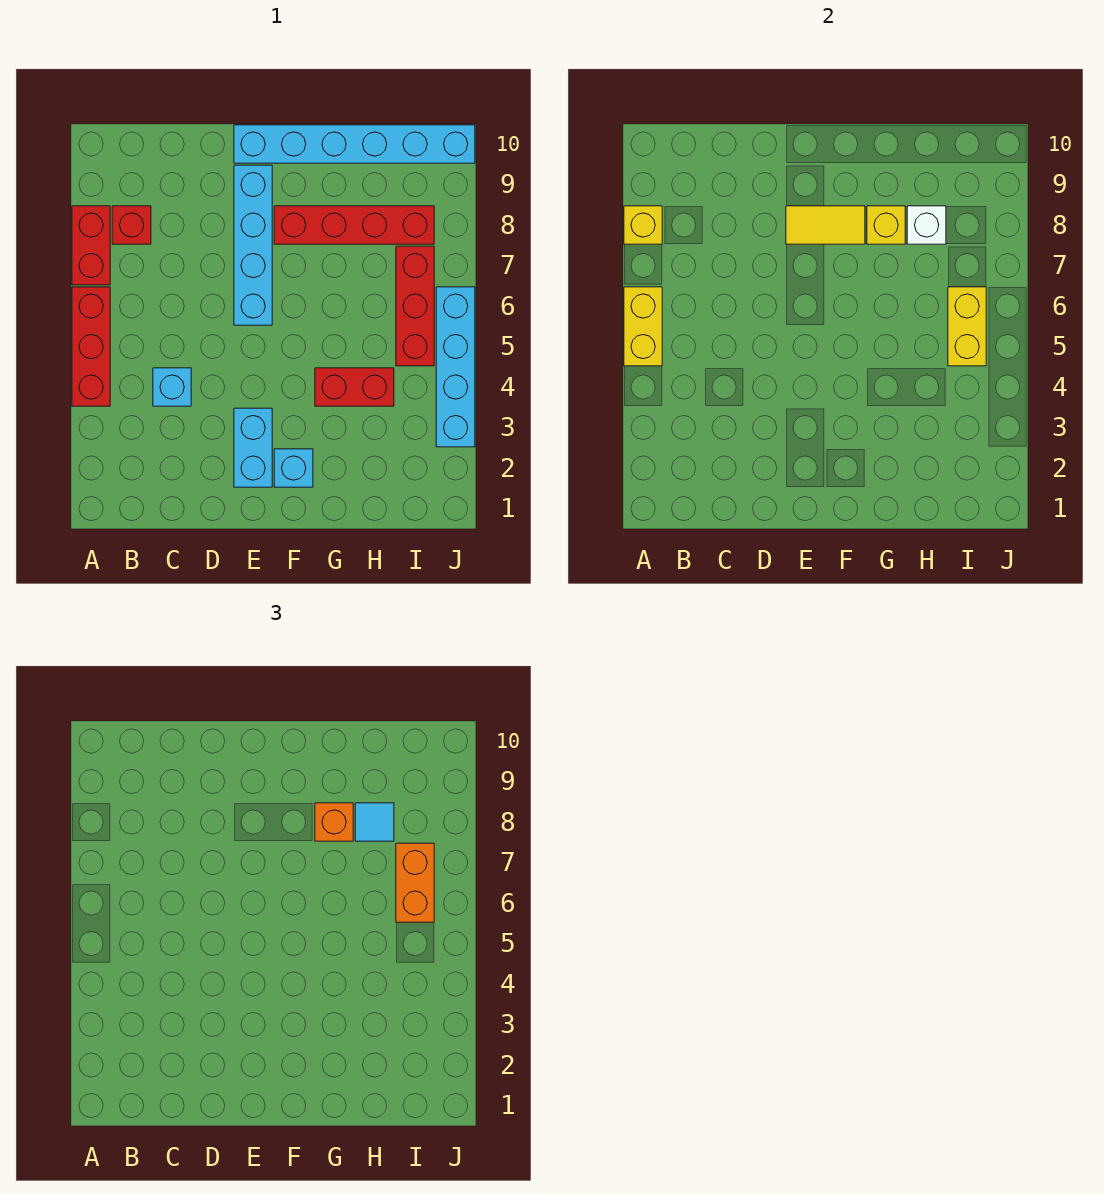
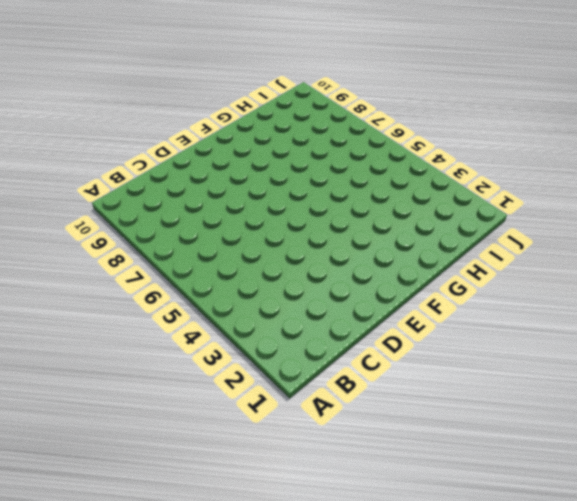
none -> red brick A4:A6 level 1
none -> red brick A7:A8 level 1
none -> red brick B8 level 1

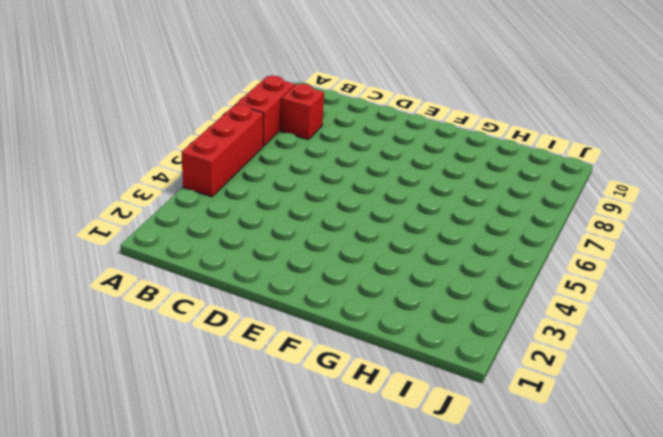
none -> cyan brick C4 level 1
none -> cyan brick E2:E3 level 1
none -> cyan brick E6:E9 level 1

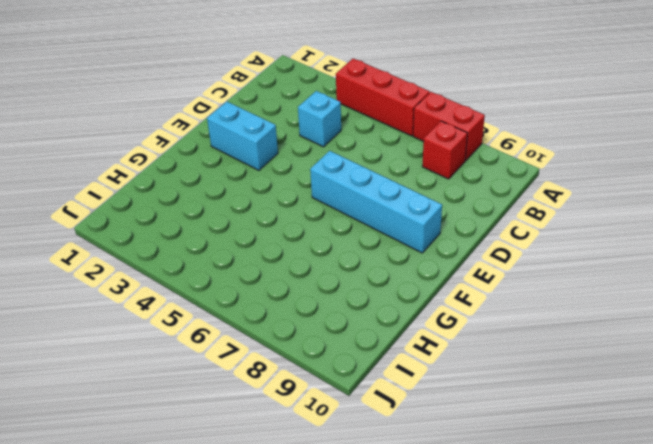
none -> cyan brick E10:J10 level 1
none -> cyan brick F2 level 1
none -> red brick F8:I8 level 1

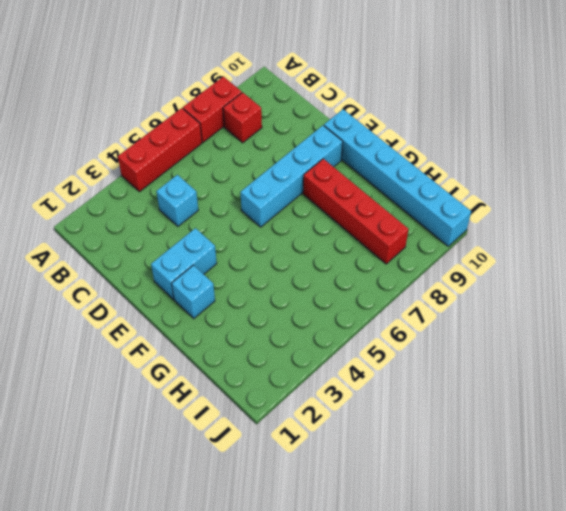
none -> red brick G4:H4 level 1
none -> red brick I5:I7 level 1
none -> cyan brick J3:J6 level 1

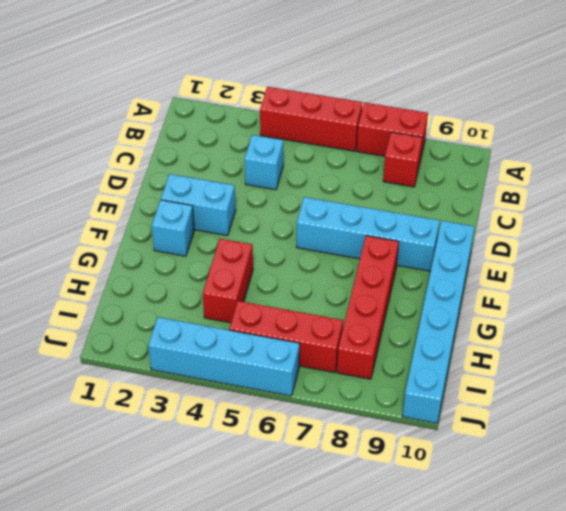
none -> yellow brick A5:A6 level 2
none -> yellow brick A8 level 2
none -> yellow tile E8:F8 level 2

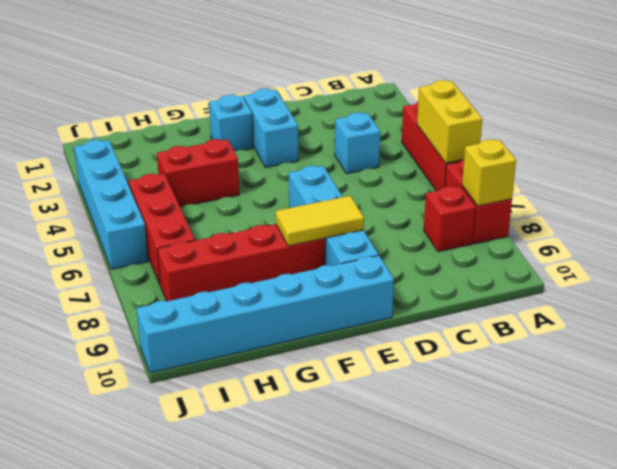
none -> yellow brick G8 level 2
none -> white brick H8 level 2
none -> yellow brick I5:I6 level 2

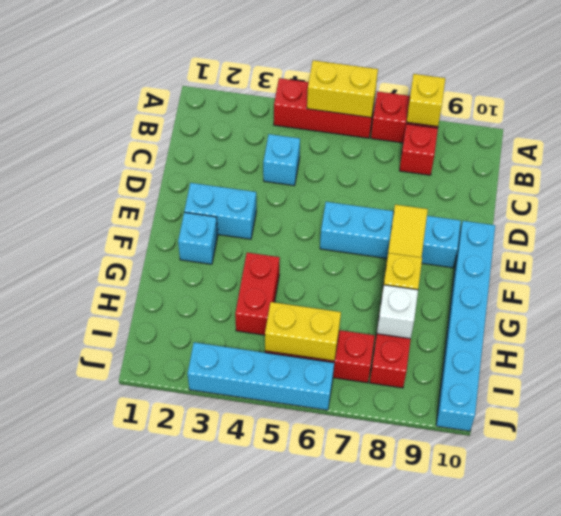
none -> orange brick G8 level 3
none -> cyan tile H8 level 3
none -> orange brick I6:I7 level 3

